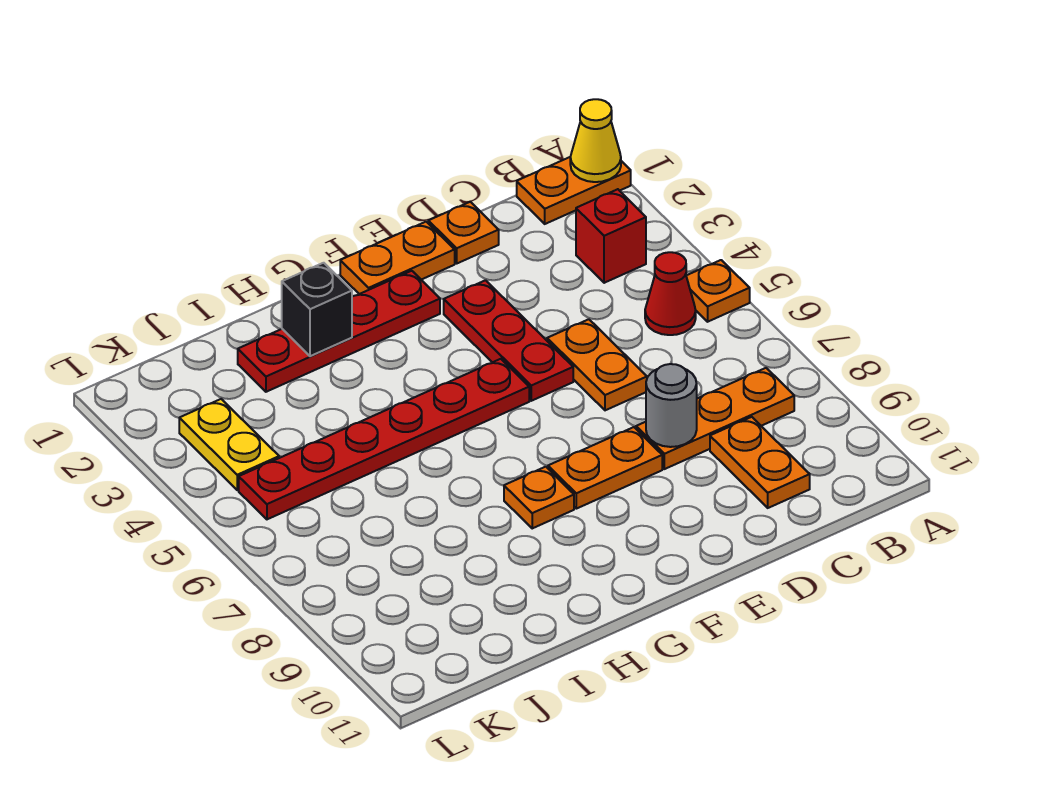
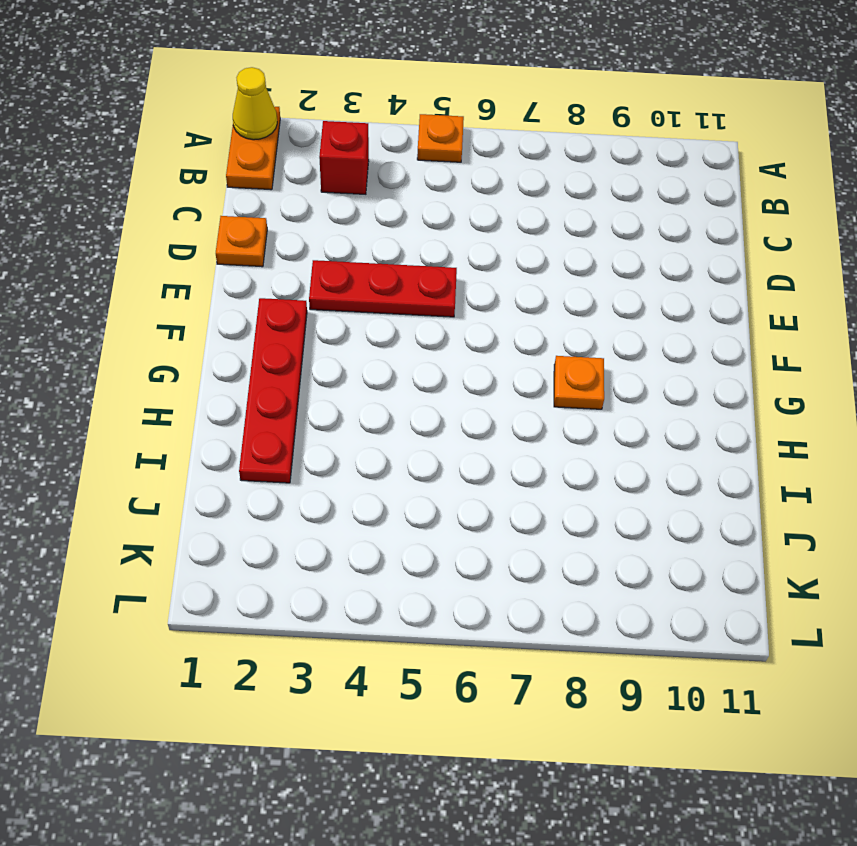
none -> red cone B5 level 1
none -> orange plate B8:D8 level 1
none -> orange plate C9:C10 level 1

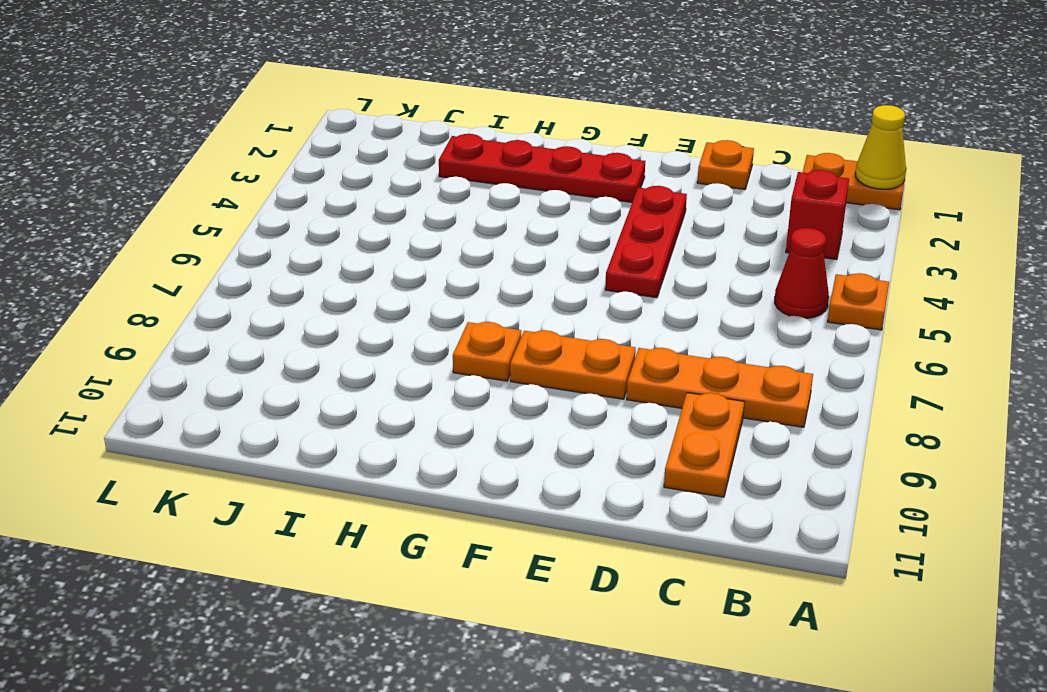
none -> orange plate D5:D6 level 1
none -> orange plate E1:F1 level 1
none -> red plate F5:K5 level 1

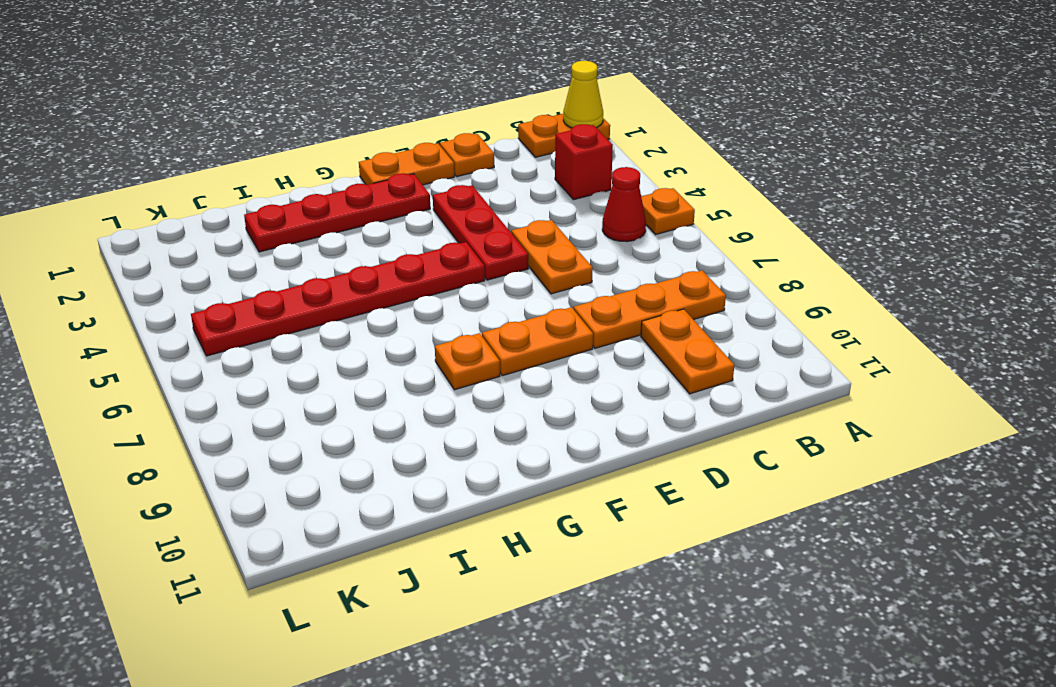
none -> yellow plate K3:K4 level 1
none -> grey round brick D8 level 2
none -> black brick H2 level 2

